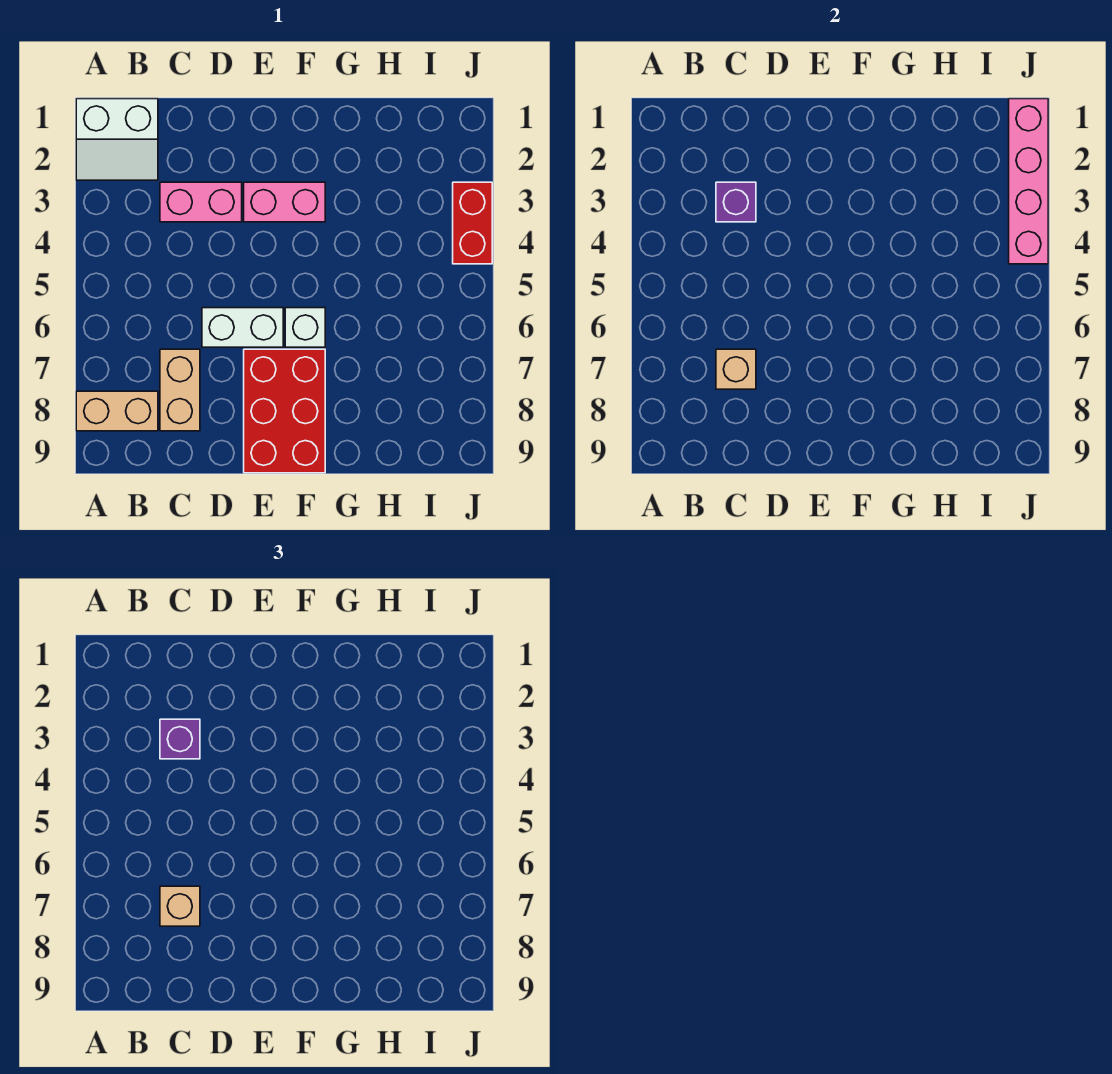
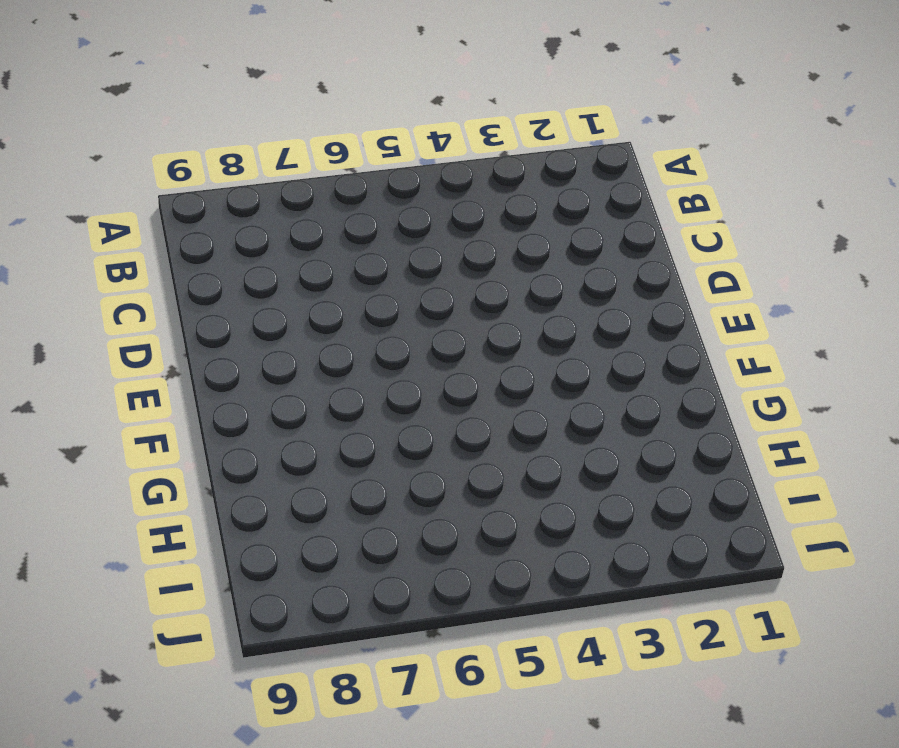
none -> white slope A1:B2 level 1 top 1
none -> tan brick A8:B8 level 1
none -> pink brick C3:D3 level 1

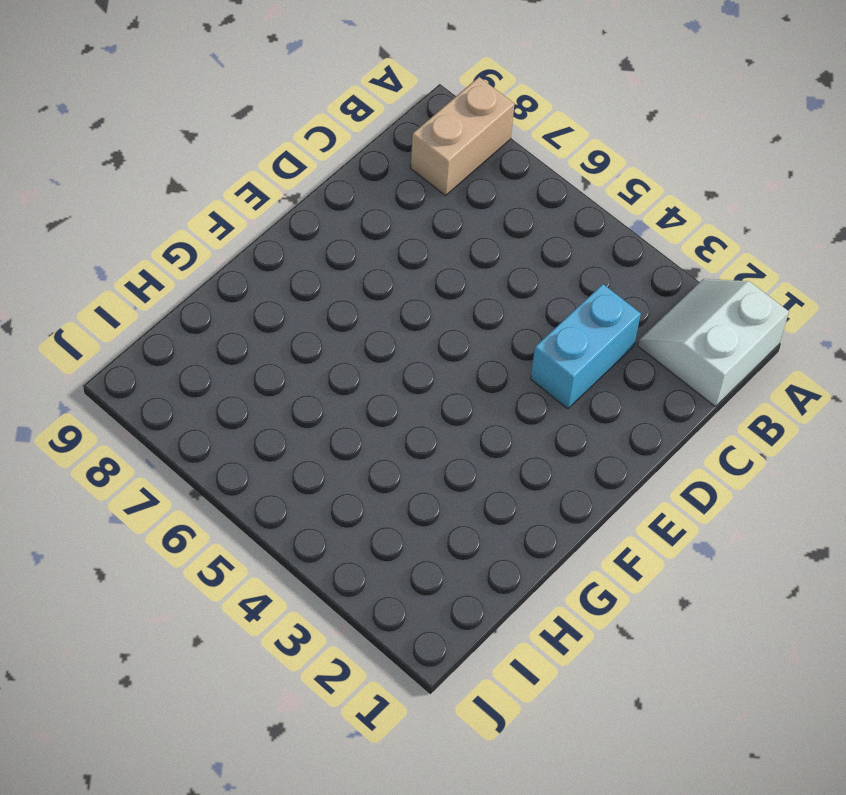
cyan brick C3:D3 level 1 -> pink brick C3:D3 level 1
none -> tan brick C7:C8 level 1
none -> white brick D6:E6 level 1
none -> pink brick E3:F3 level 1

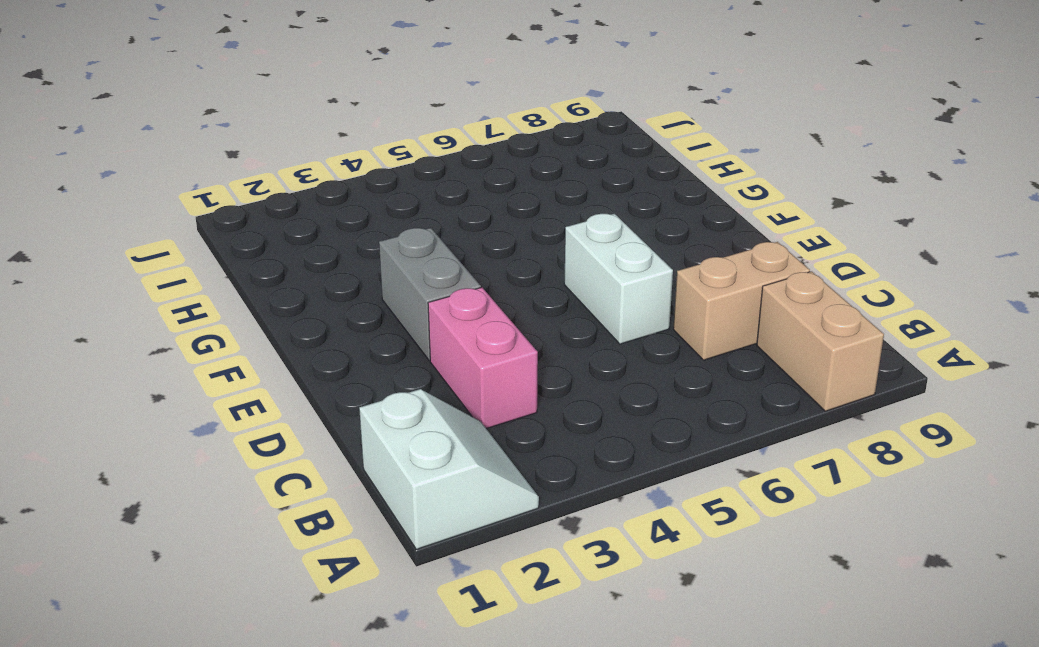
grey brick E3:F3 level 1 -> pink brick E3:F3 level 1
none -> red brick E7:F9 level 1
none -> white brick F6 level 1
none -> red brick J3:J4 level 1

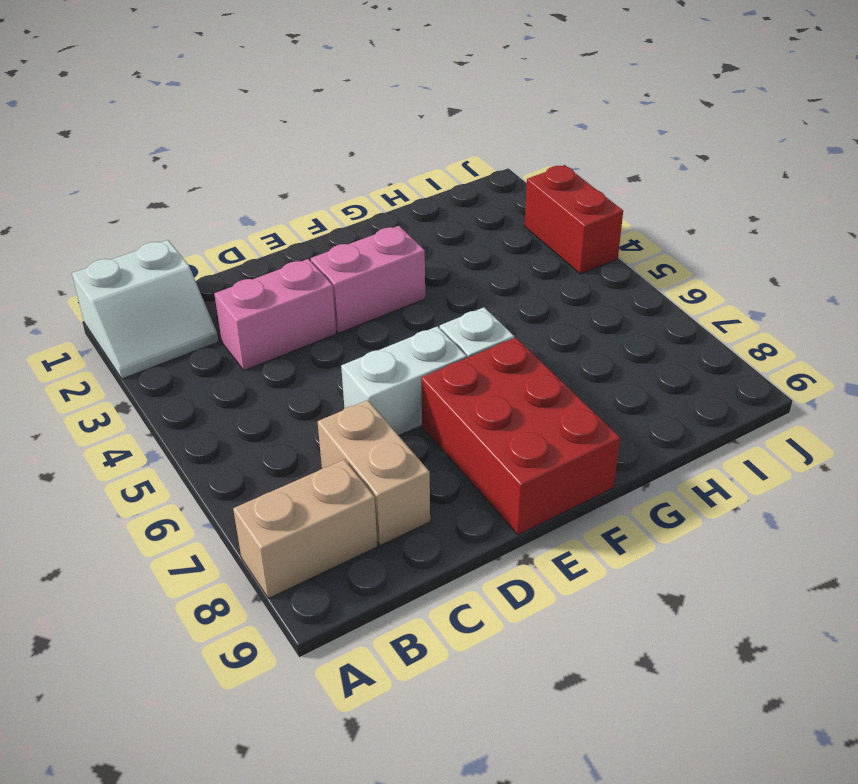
none -> purple brick C3 level 2
none -> tan brick C7 level 2
none -> pink brick J1:J4 level 2

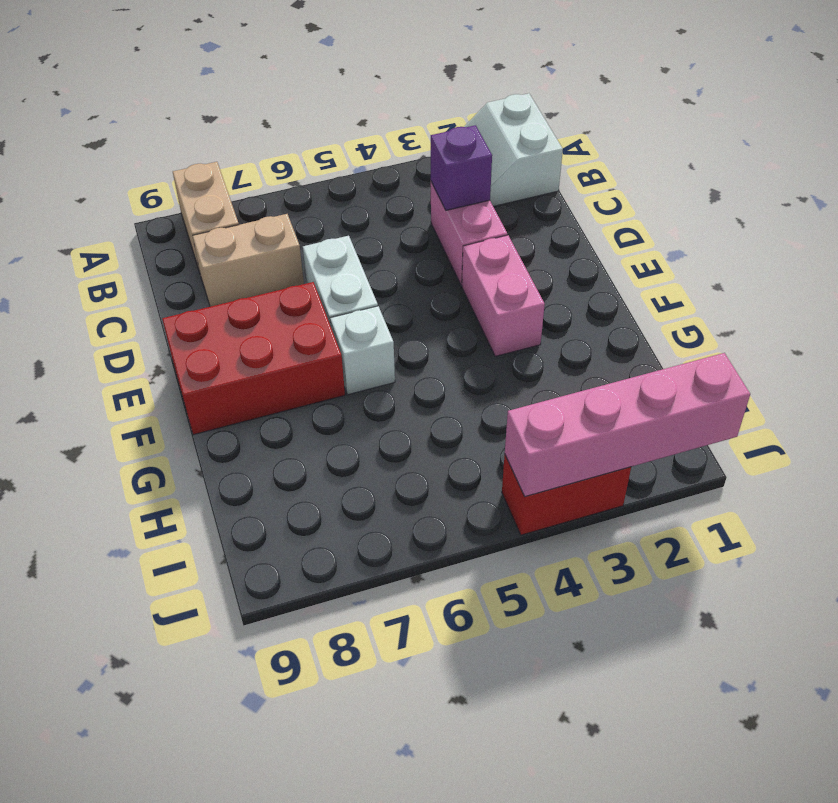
none -> tan brick C7 level 2
none -> purple brick C3 level 3
none -> tan brick C7 level 3

